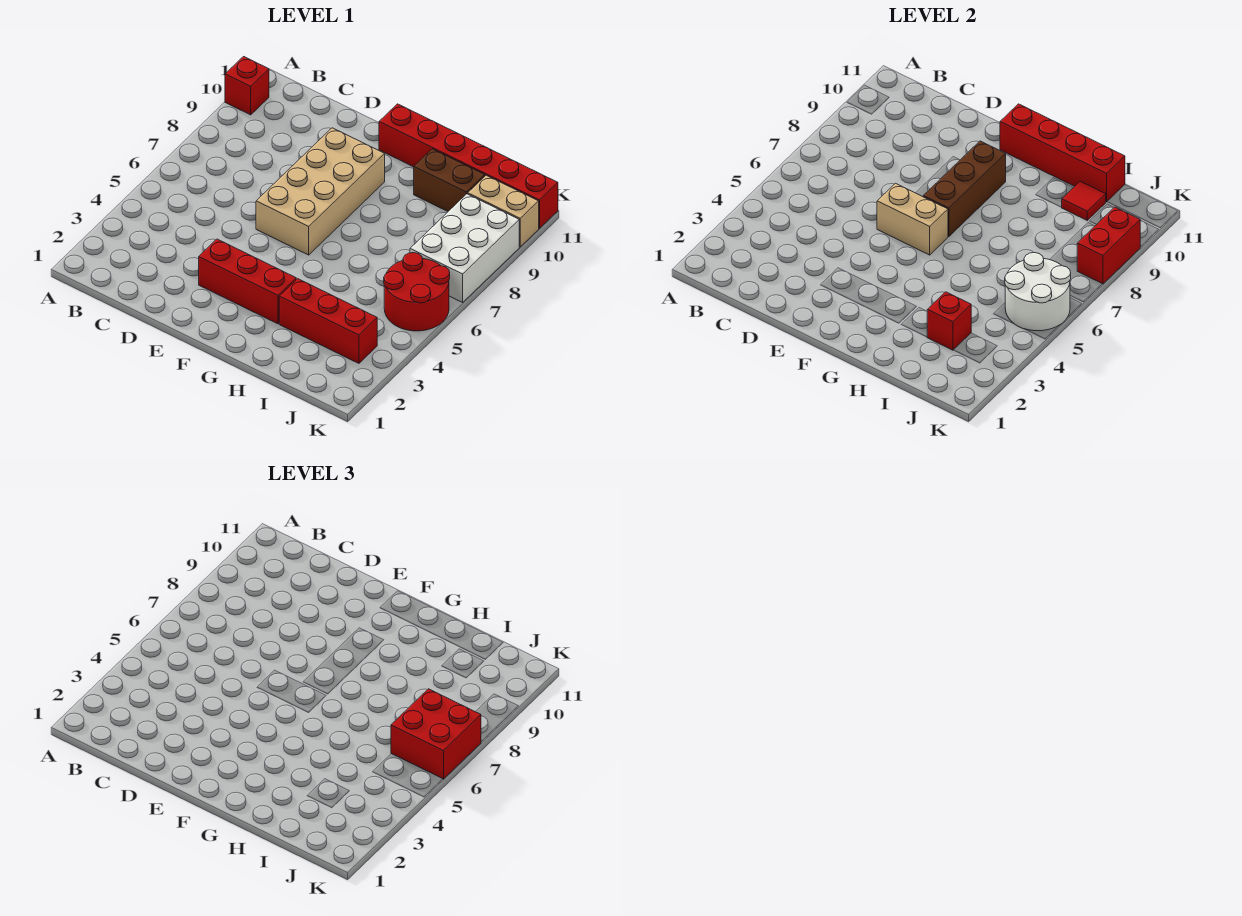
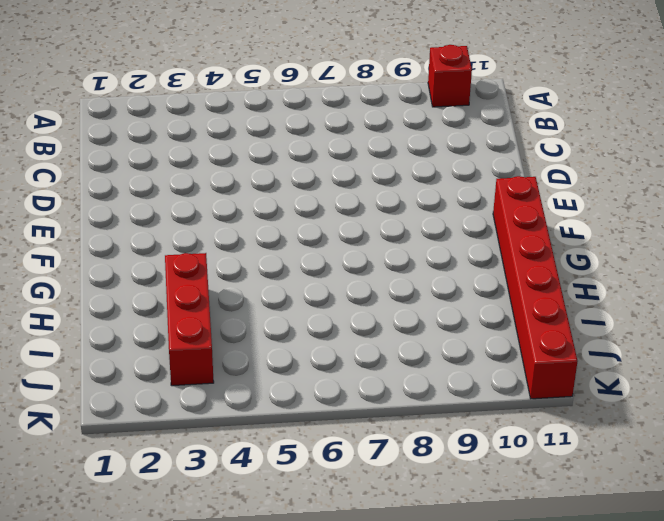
none -> red brick E3:G3 level 1
none -> tan brick E6:F9 level 1
none -> brown brick H10:I10 level 1

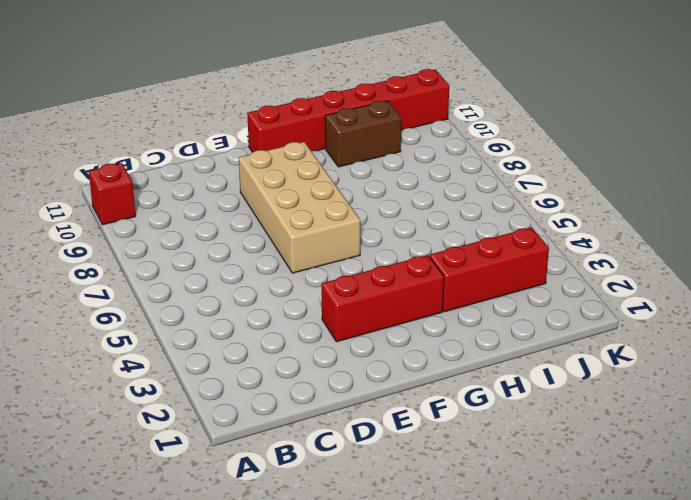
none -> red round brick J5:K6 level 1
none -> white brick J7:K9 level 1
none -> tan brick J10:K10 level 1

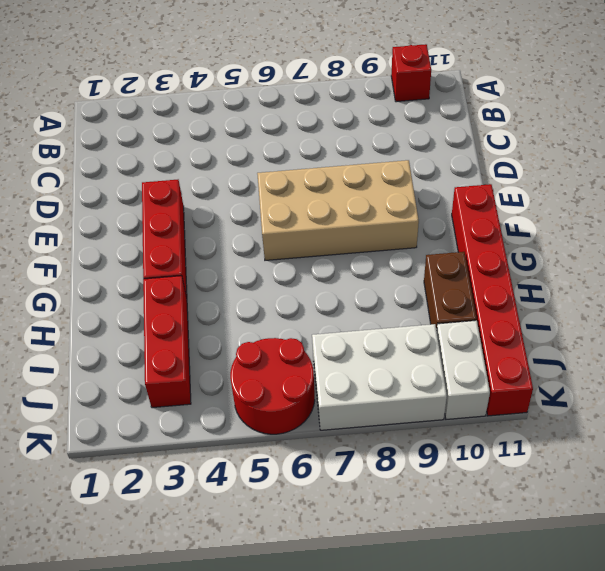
white brick J10:K10 level 1 -> tan brick J10:K10 level 1
none -> tan brick E6:F6 level 2
none -> brown brick F7:F9 level 2
none -> red brick F11:I11 level 2

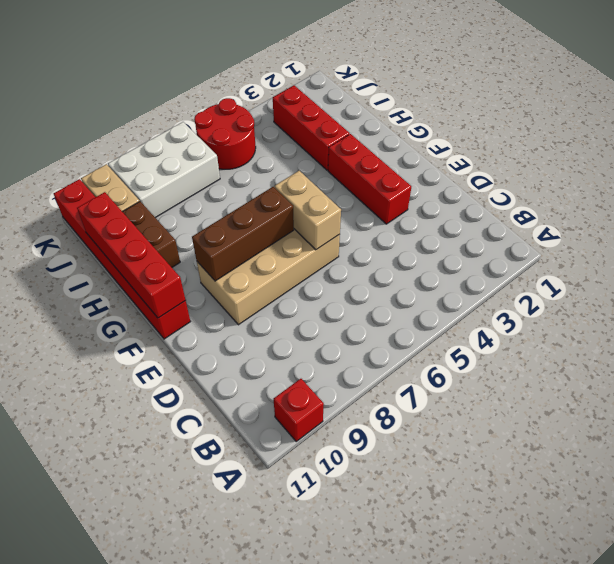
none -> red brick I3 level 2
none -> red tile I10 level 2
none -> white round brick J5:K6 level 2

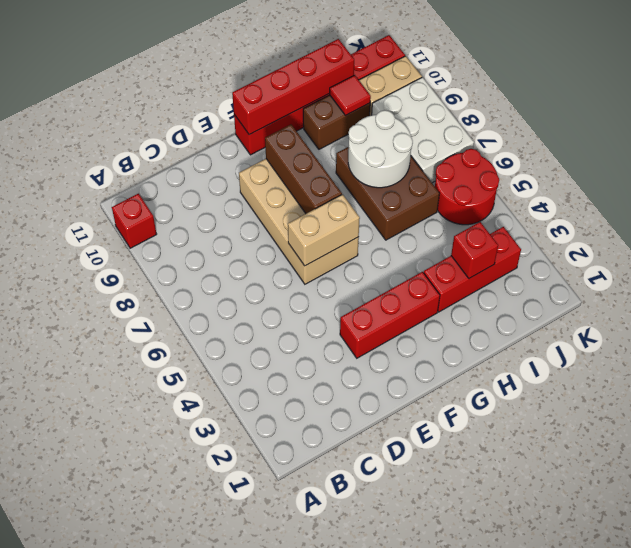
brown brick H6:I8 level 1 -> none
white round brick H7:I8 level 2 -> white round brick J5:K6 level 2
none -> red brick K8:K9 level 2
none -> red brick J6:K7 level 3

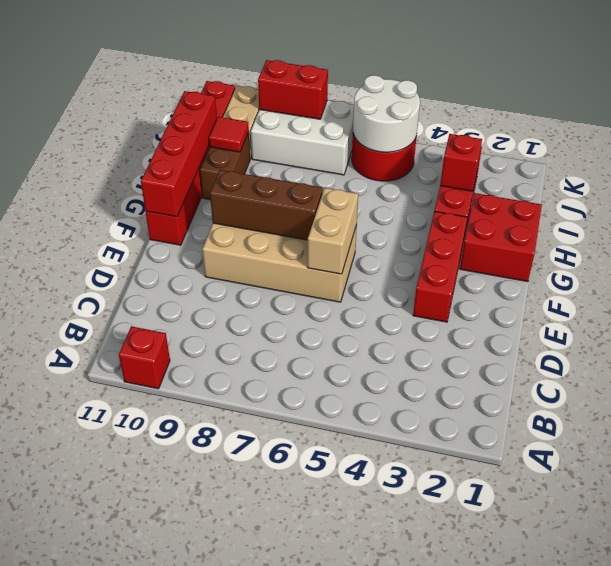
red brick G1:H2 level 1 -> red brick J6:K7 level 3

